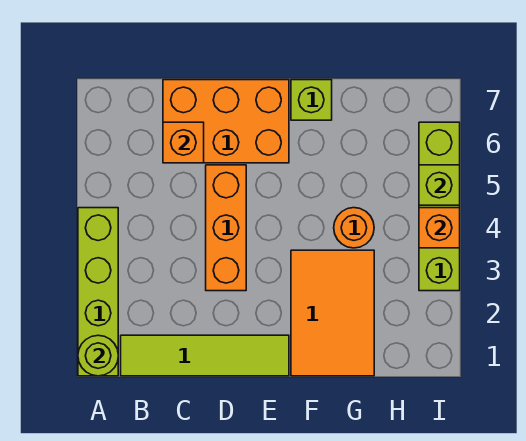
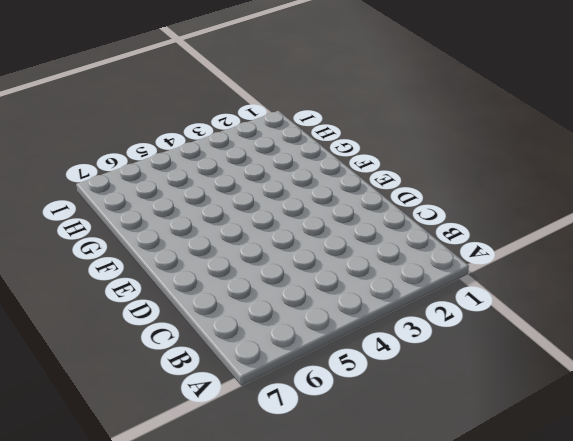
none -> lime brick A1:A4 level 1
none -> lime tile B1:E1 level 1
none -> orange brick C6:E7 level 1

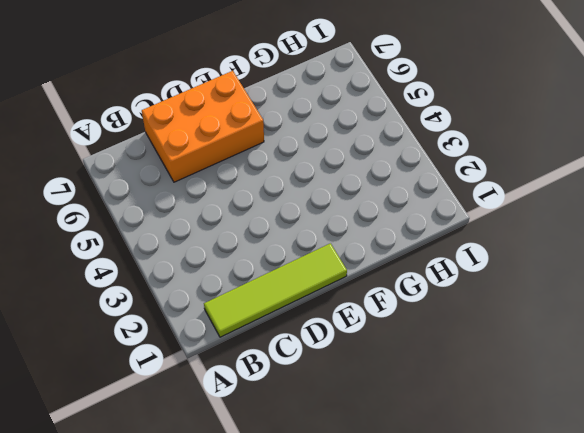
none -> lime brick A1:A4 level 1
none -> orange brick D3:D5 level 1
none -> orange tile F1:G3 level 1

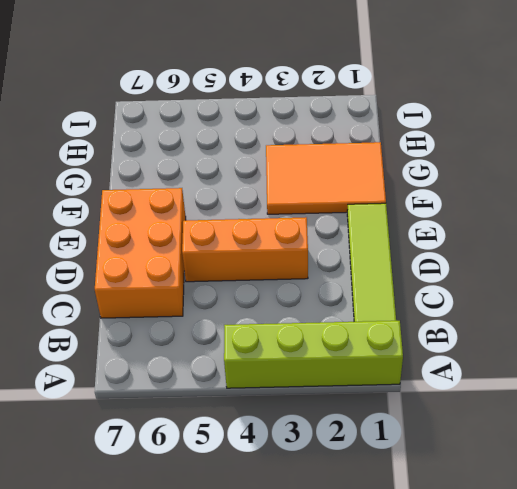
none -> lime brick F7 level 1
none -> orange round brick G4 level 1
none -> lime brick I3:I6 level 1

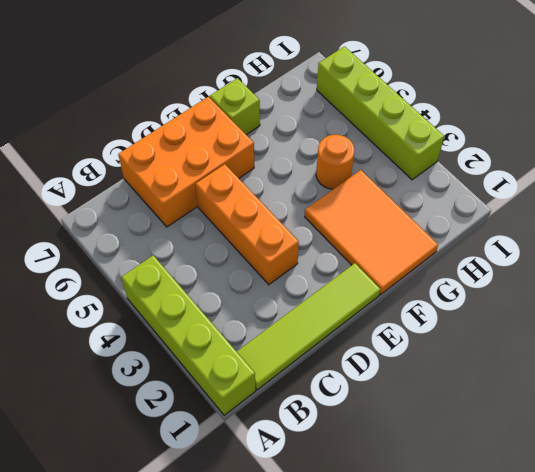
none -> lime round brick A1 level 2
none -> orange brick C6 level 2
none -> orange brick I4 level 2

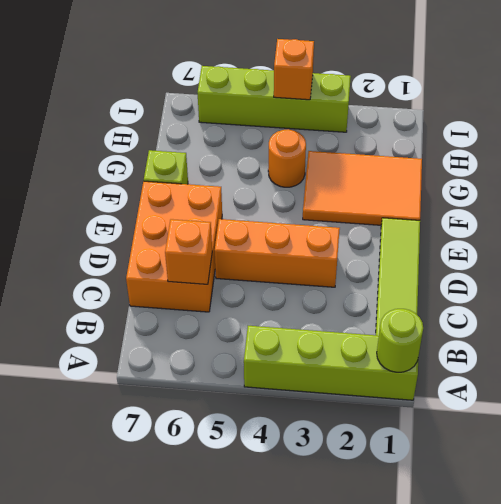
none -> lime brick I5 level 2

